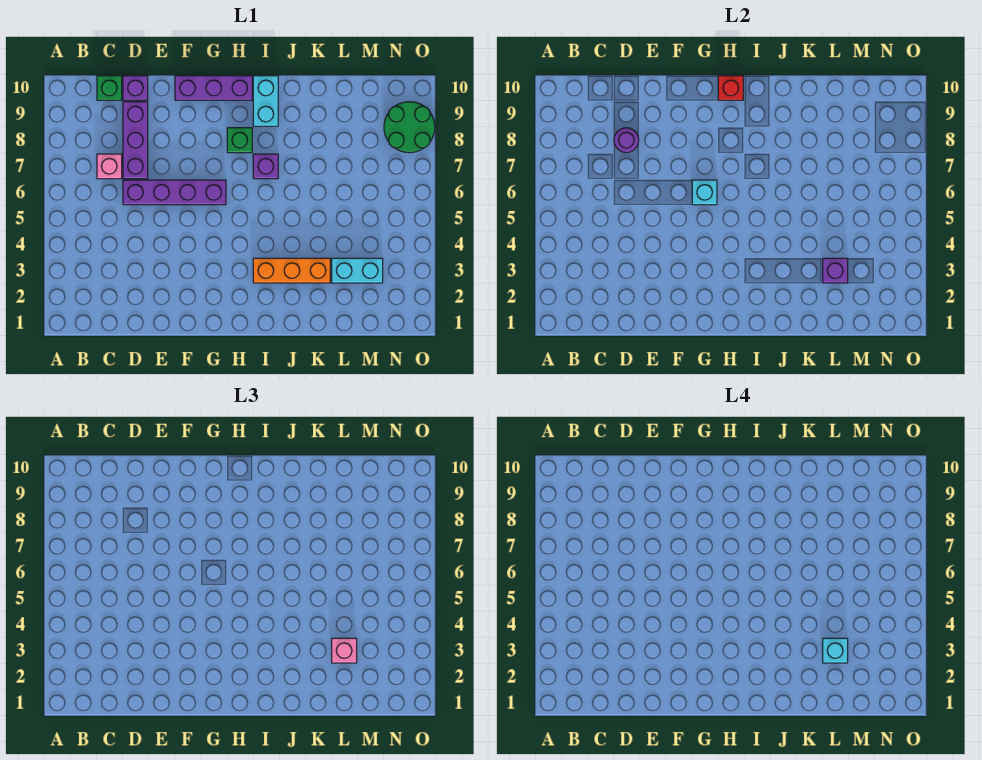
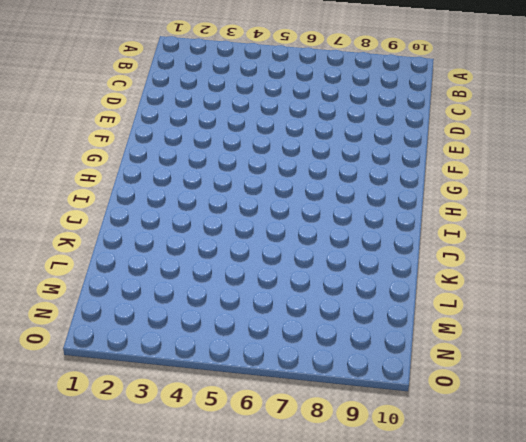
none -> pink brick C7 level 1
none -> green brick C10 level 1
none -> purple brick D6:G6 level 1

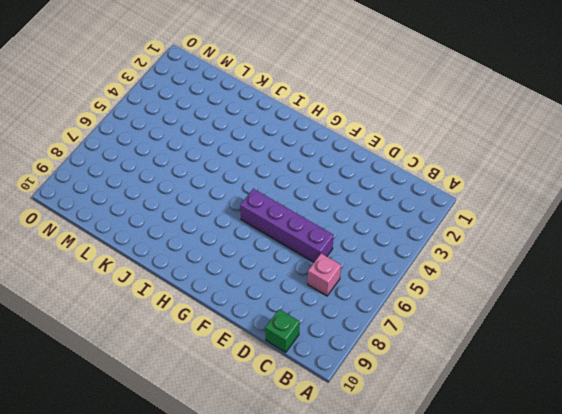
none -> purple brick D7:D9 level 1
none -> purple brick D10 level 1
none -> purple brick F10:H10 level 1

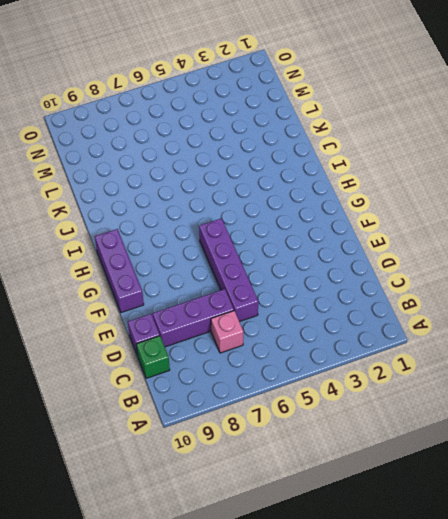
none -> green brick H8 level 1
none -> orange brick I3:K3 level 1
none -> purple brick I7 level 1

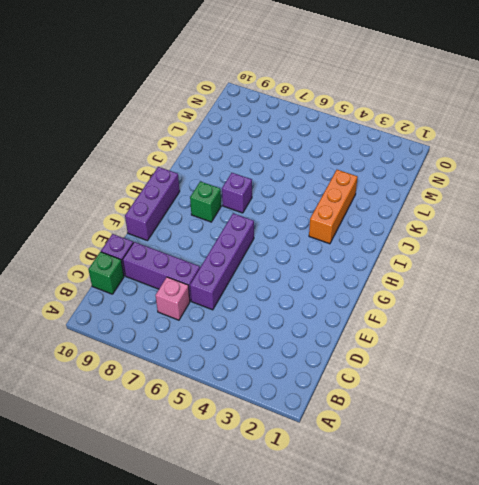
none -> cyan brick I9:I10 level 1
none -> cyan brick L3:M3 level 1
none -> green round brick N8:O9 level 1

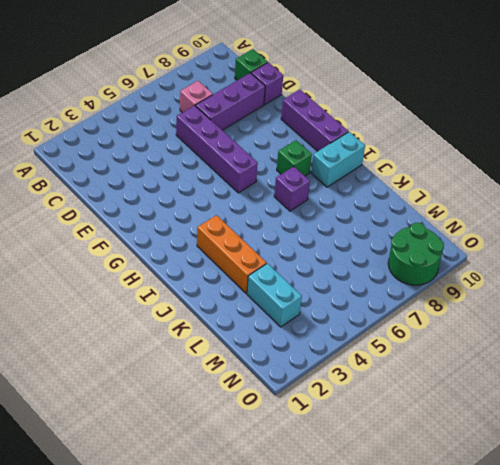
none -> purple round brick D8 level 2
none -> cyan brick G6 level 2
none -> red brick H10 level 2

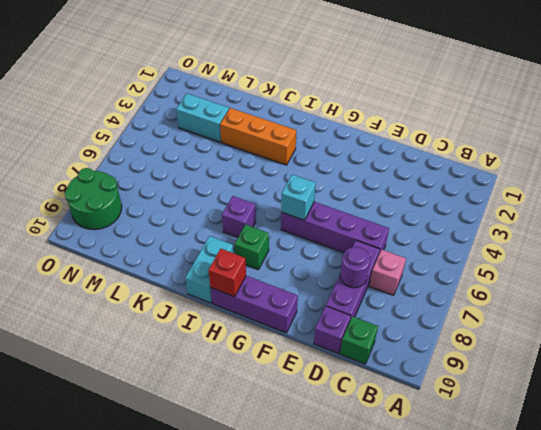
none -> purple brick L3 level 2
none -> pink brick L3 level 3
none -> cyan brick L3 level 4

